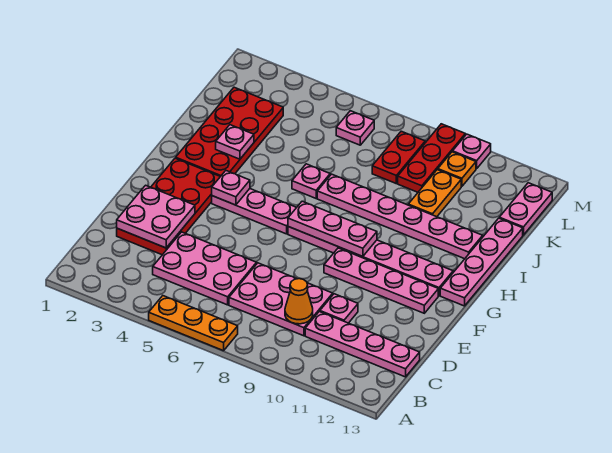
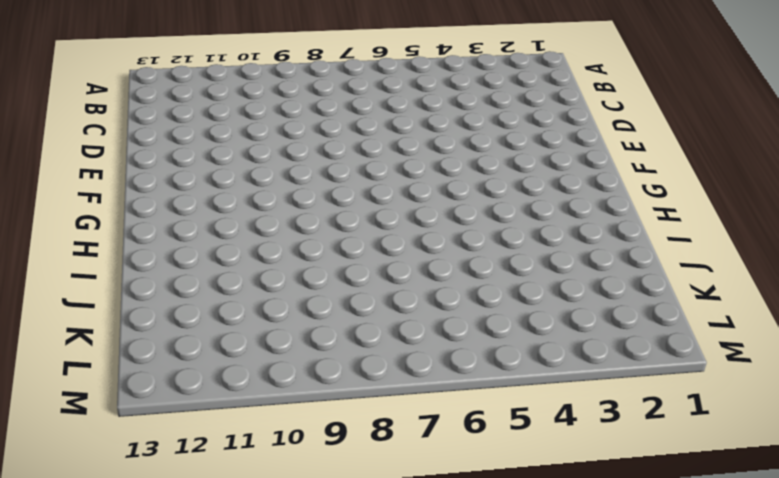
none -> orange plate A5:A7 level 1
none -> pink plate C4:D6 level 1
none -> pink plate C7:D9 level 1

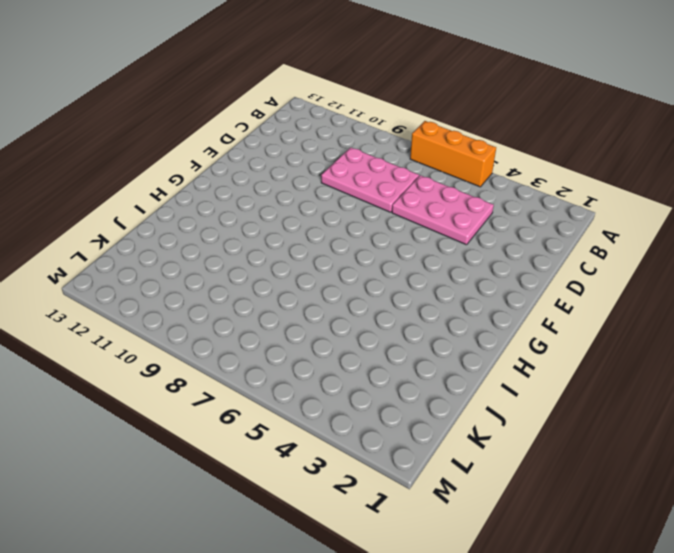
orange brick A5:A7 level 1 -> orange plate A5:A7 level 1
none -> pink plate C10:C13 level 1
none -> red plate D2:G3 level 1
none -> pink plate D10 level 1

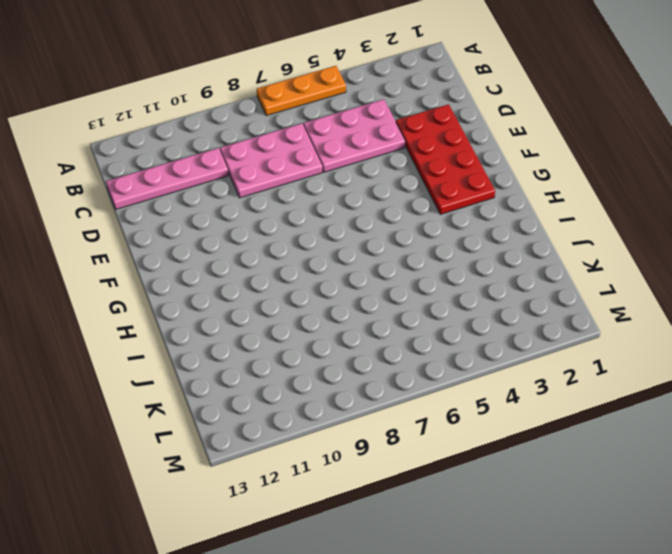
none -> pink plate D10 level 1
none -> pink plate F9:F12 level 1
none -> pink plate G4:G6 level 1

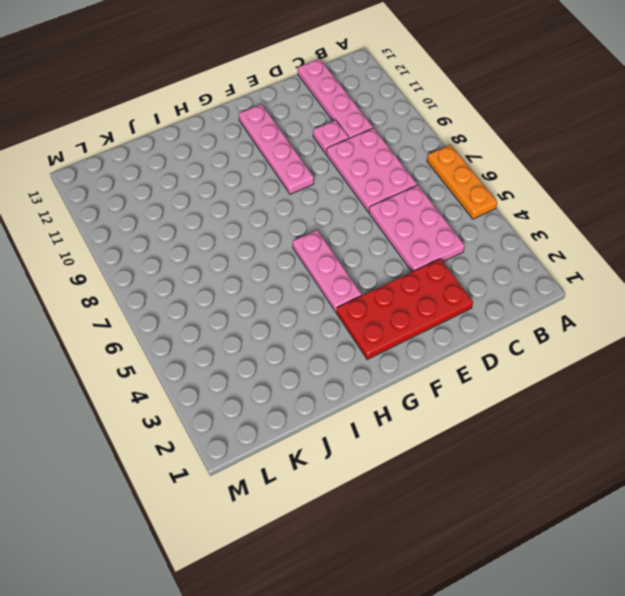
none -> pink plate G7:G12 level 1
none -> pink plate G13:J13 level 1
none -> red plate H2:K3 level 1

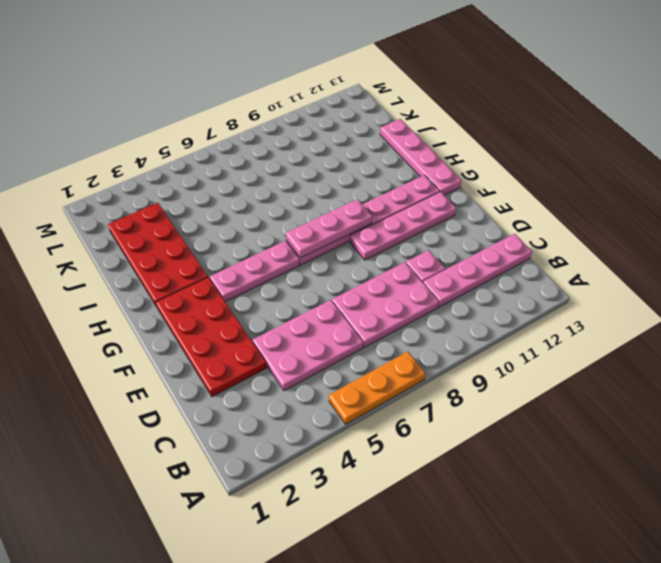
none -> pink plate I6 level 1
none -> pink plate I7:I12 level 1
none -> orange plate J10:K10 level 1

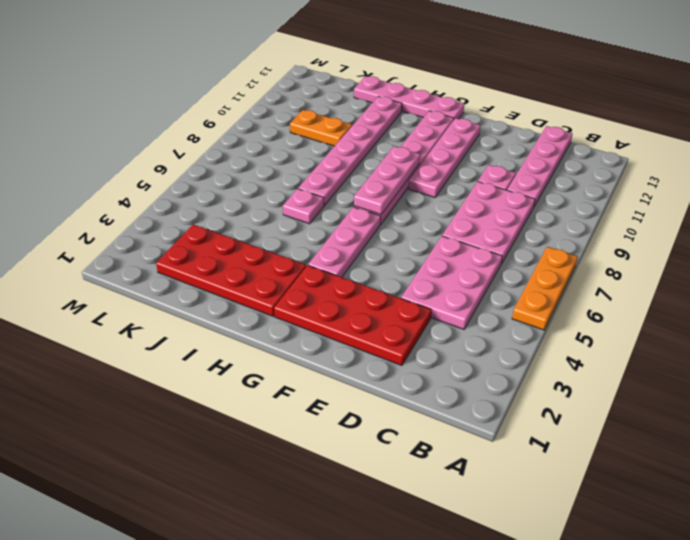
none -> red plate K8:L8 level 1
none -> red plate K9:M9 level 1
none -> pink plate K13:L13 level 1

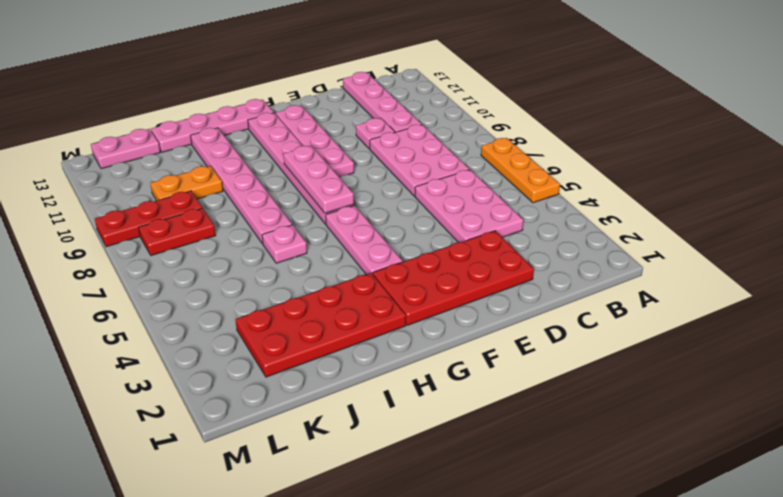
none -> pink plate L6 level 1
none -> orange plate L10 level 1
none -> pink plate M10 level 1

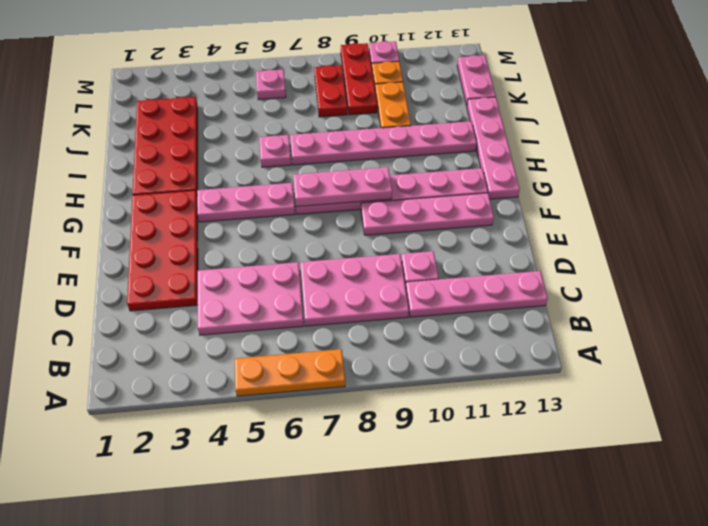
none -> orange cone C9 level 2
none -> pink plate D2:E3 level 2
none -> pink plate G4 level 2

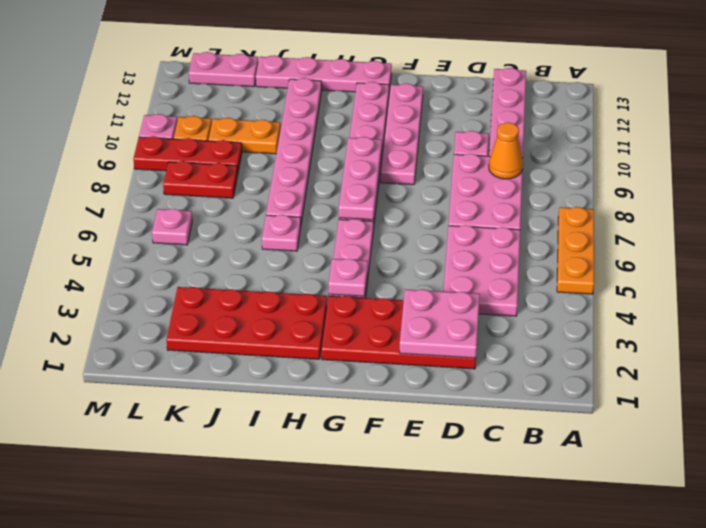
none -> pink plate I3 level 2

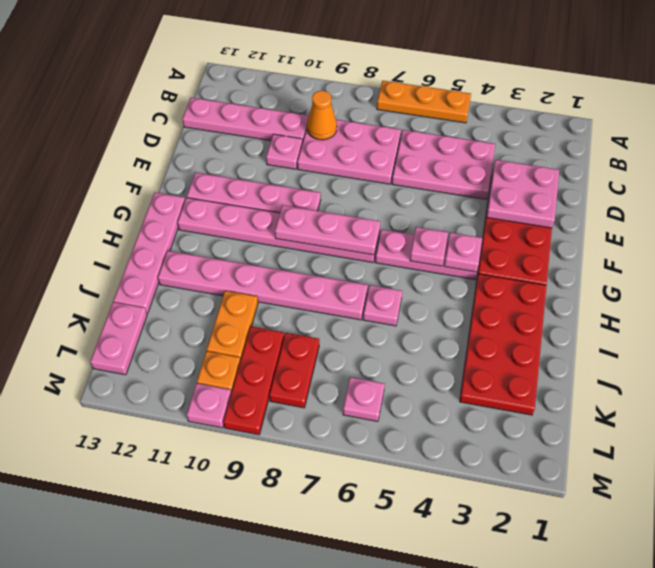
pink plate G5 level 2 -> pink plate I3 level 2

